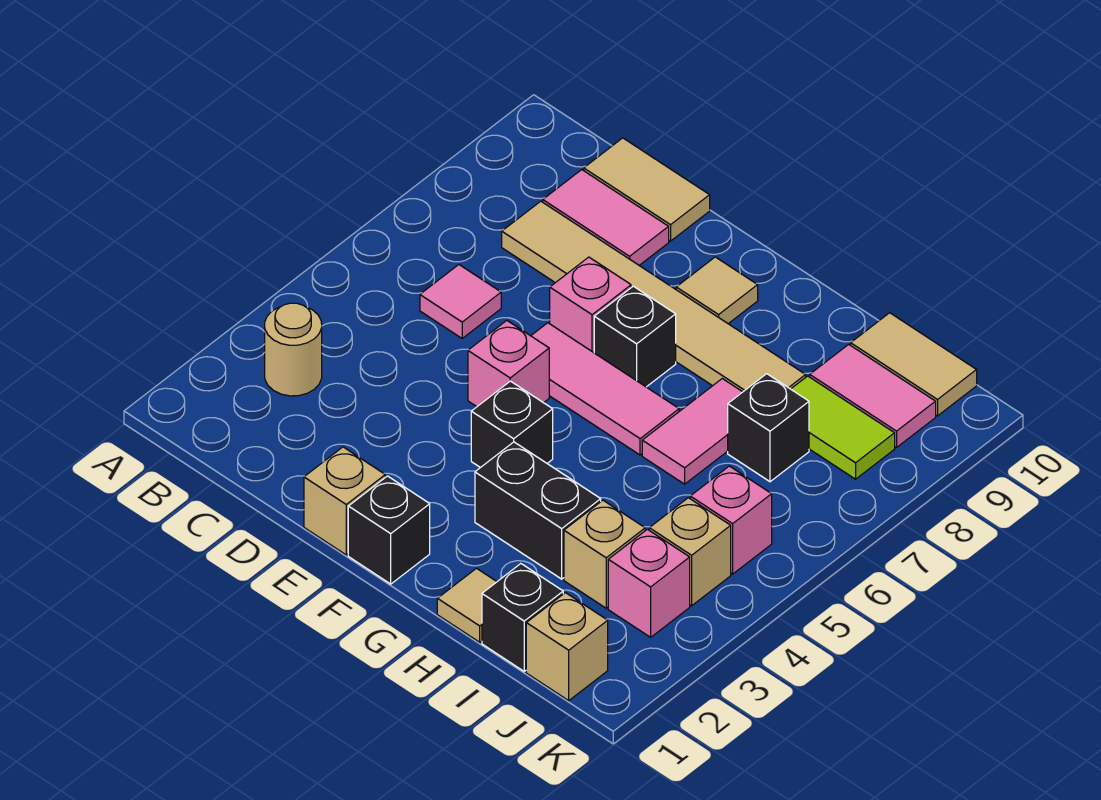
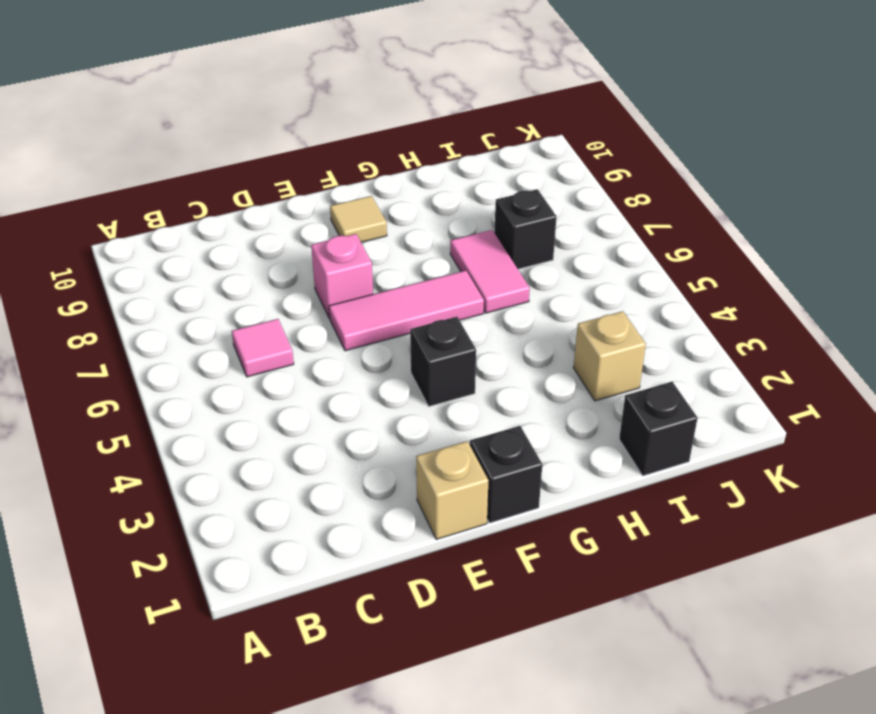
none -> tan round brick B3 level 1
none -> tan tile C8:H8 level 1
none -> pink tile C9:D9 level 1

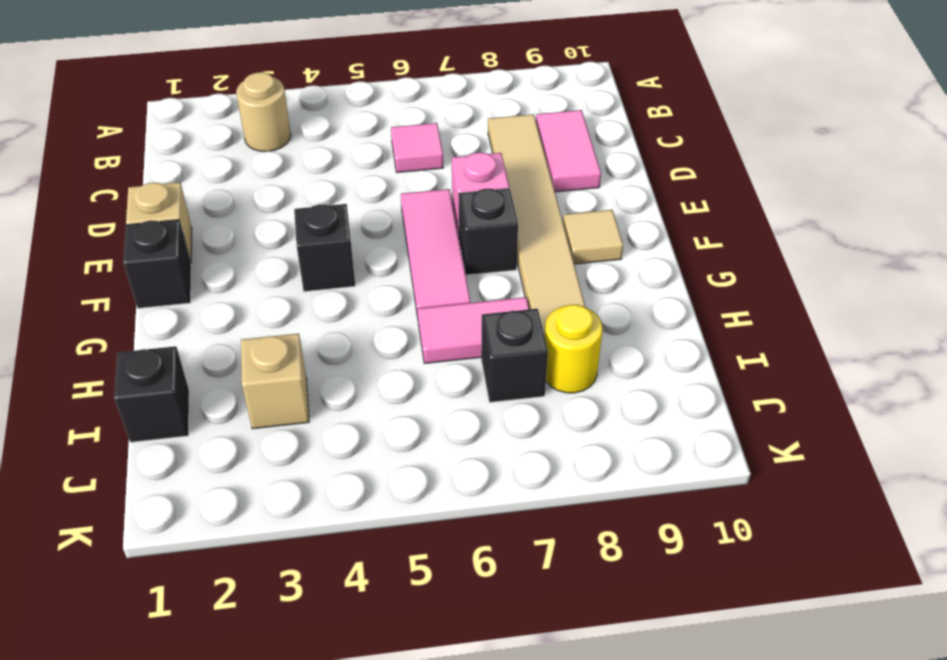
yellow round brick I8 level 1 -> lime tile I8:J8 level 1
none -> tan tile C10:D10 level 1
none -> pink brick E5 level 1
none -> black brick G3:H3 level 1

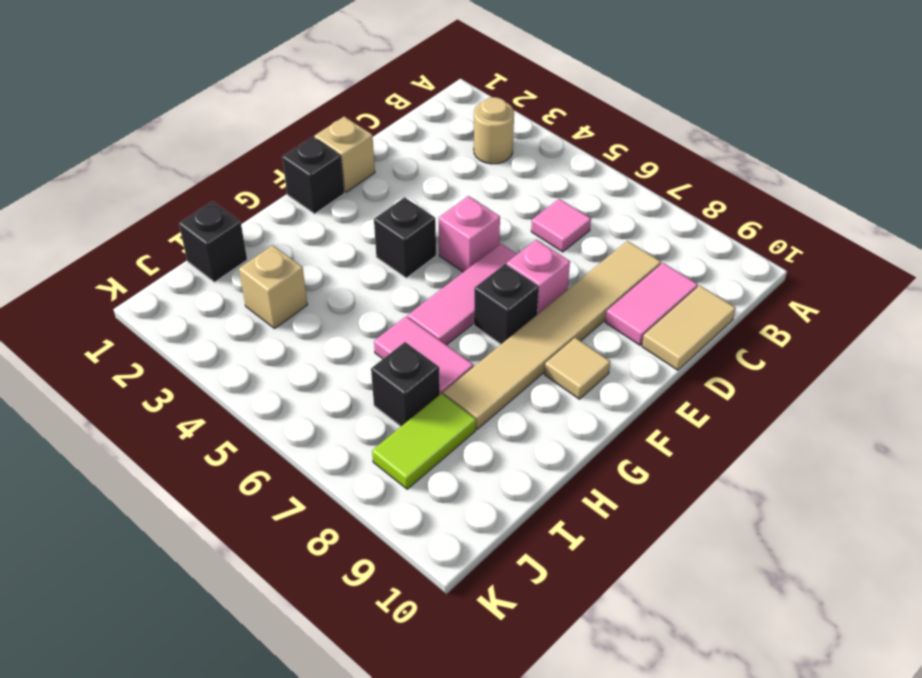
none -> black brick G3:H3 level 1
none -> tan tile H1 level 1
none -> pink tile I9:J9 level 1

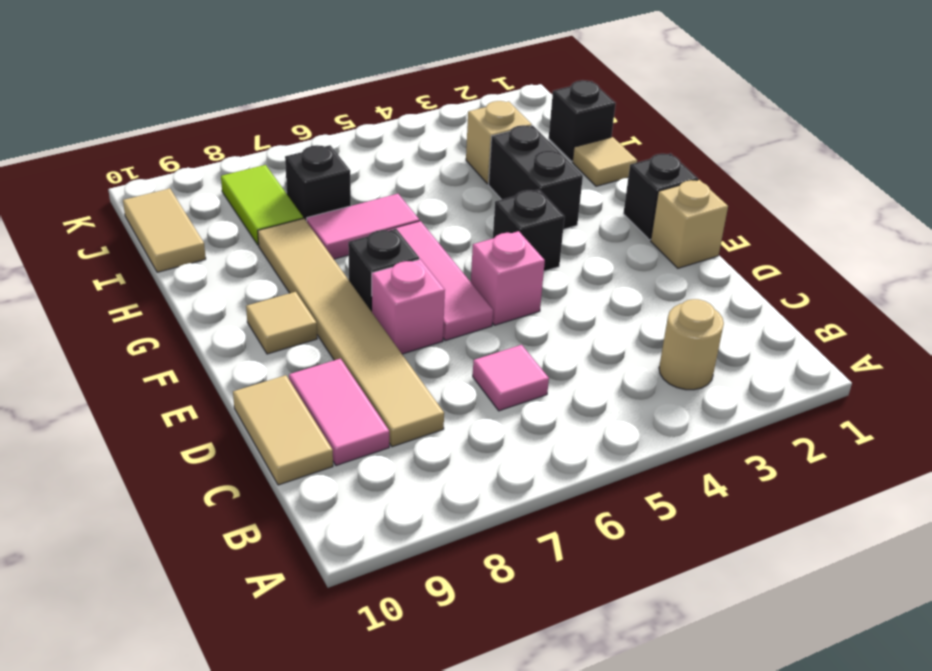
none -> pink tile I9:J9 level 1
none -> tan brick J1 level 1
none -> pink brick J3 level 1

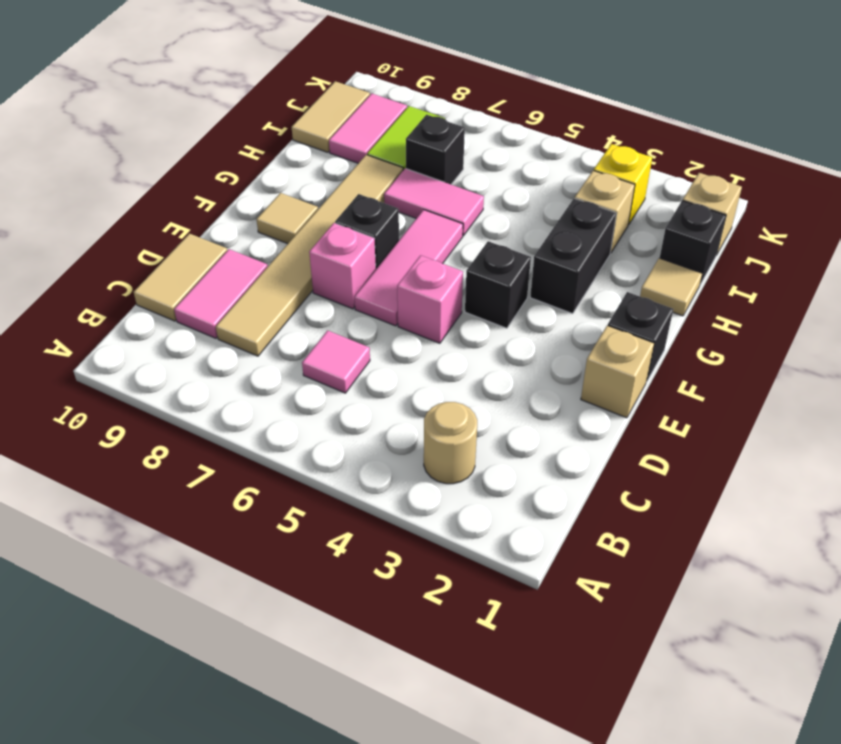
yellow brick J3 level 1 -> pink brick J3 level 1
none -> tan brick J4 level 1
none -> pink brick J5 level 1

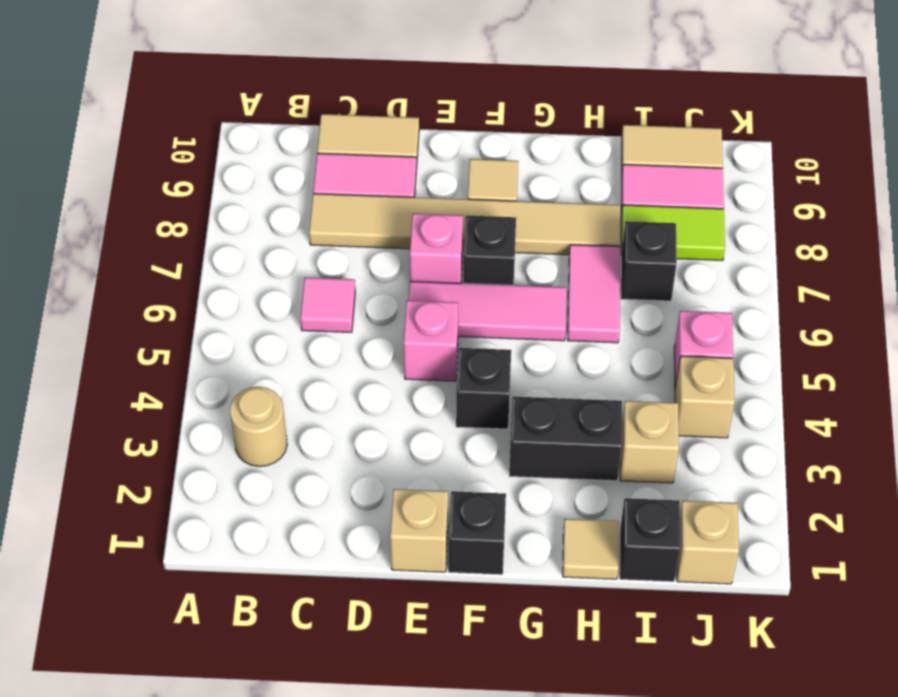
none -> pink brick J3 level 1

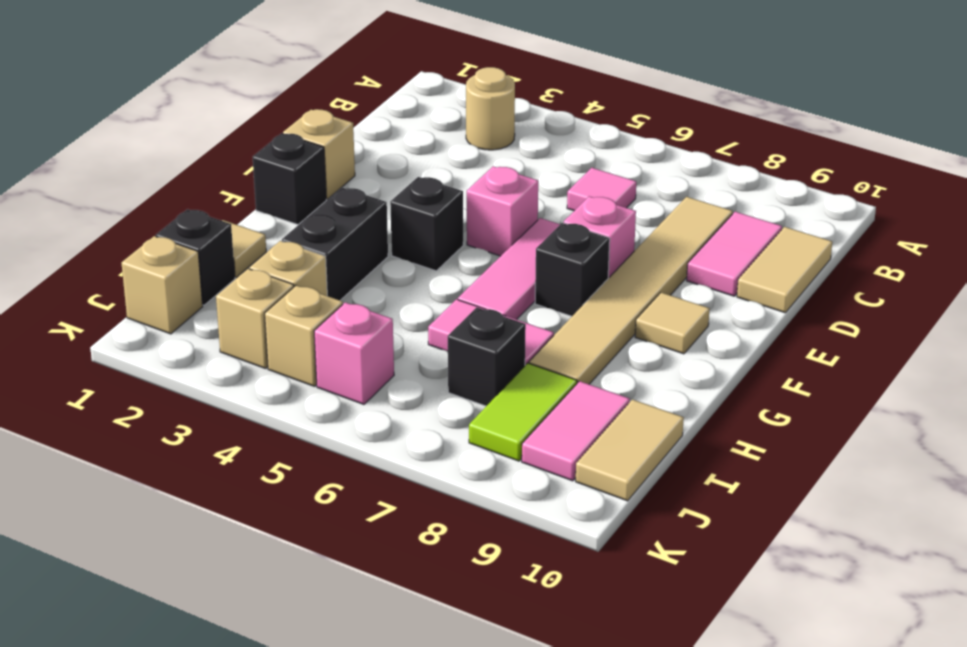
tan brick J3 level 1 -> pink brick J3 level 1

